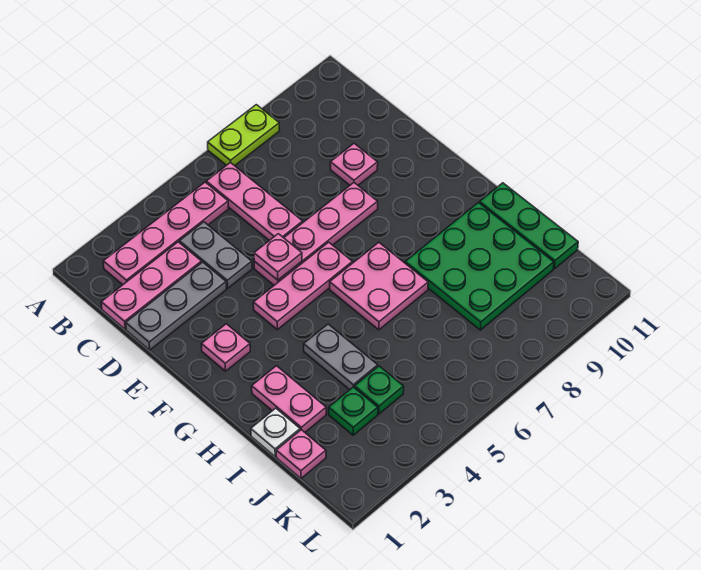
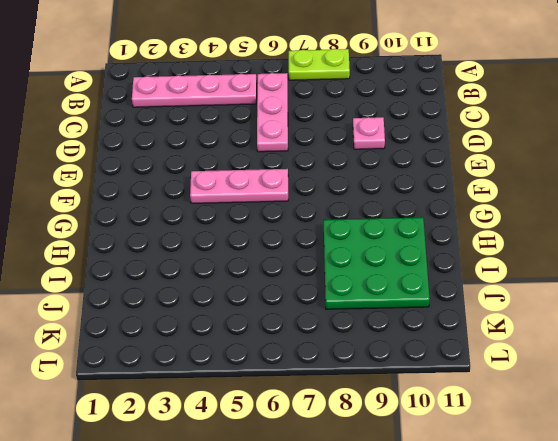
none -> pink plate C1:C3 level 1
none -> grey plate C4:D4 level 1
none -> grey plate D1:D3 level 1

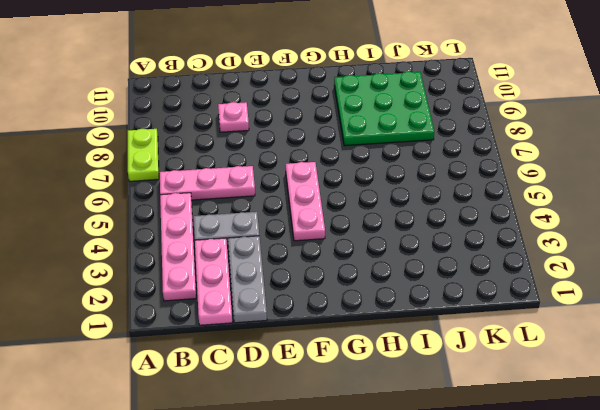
none -> pink plate E5:E8 level 1
none -> pink plate F2 level 1
none -> pink plate G6:H7 level 1

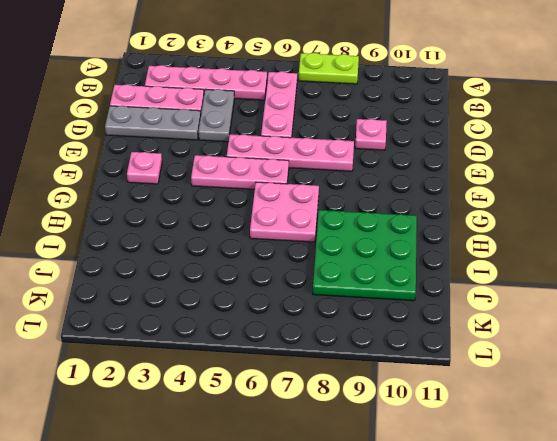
none -> pink plate H2:I2 level 1
none -> grey plate H4:I4 level 1
none -> green plate H11:J11 level 1

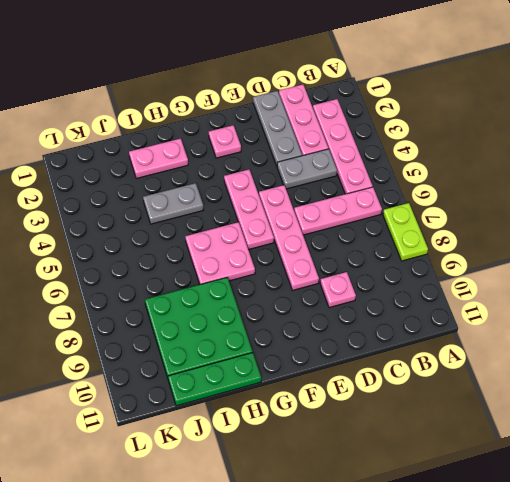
none -> white plate I1 level 1
none -> pink plate J1 level 1
none -> green plate J3 level 1

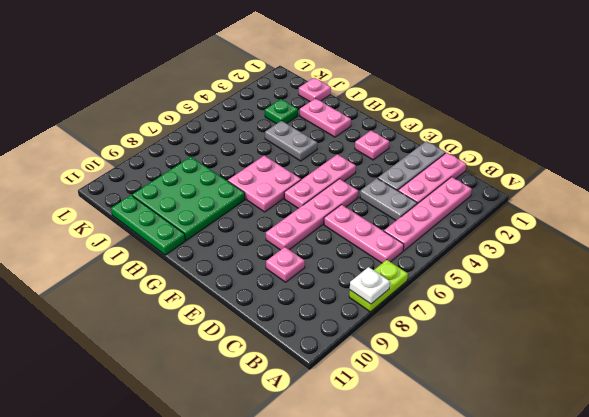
white plate A8 level 2 -> white plate I1 level 1
none -> green plate J4 level 1
none -> pink plate E5 level 2

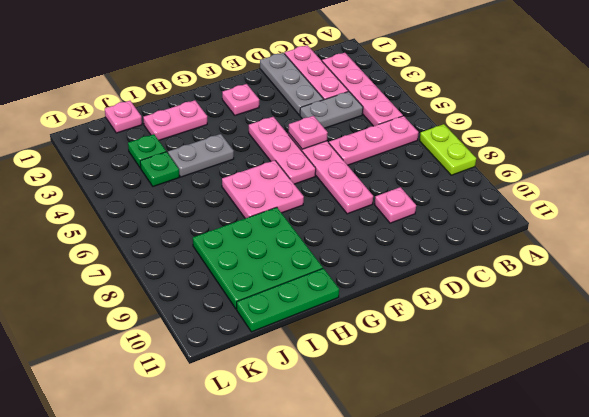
none -> white plate I1 level 1

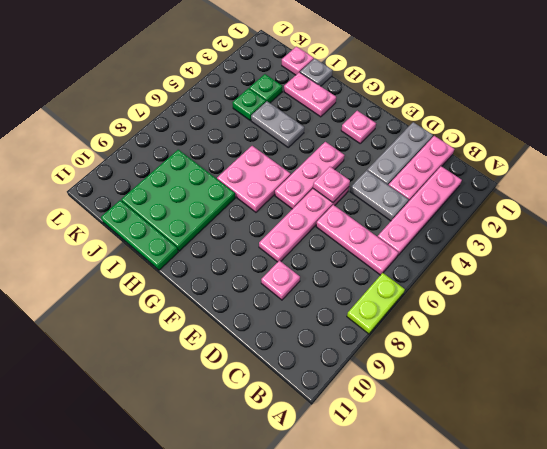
grey plate I1 level 1 -> white plate I1 level 1

